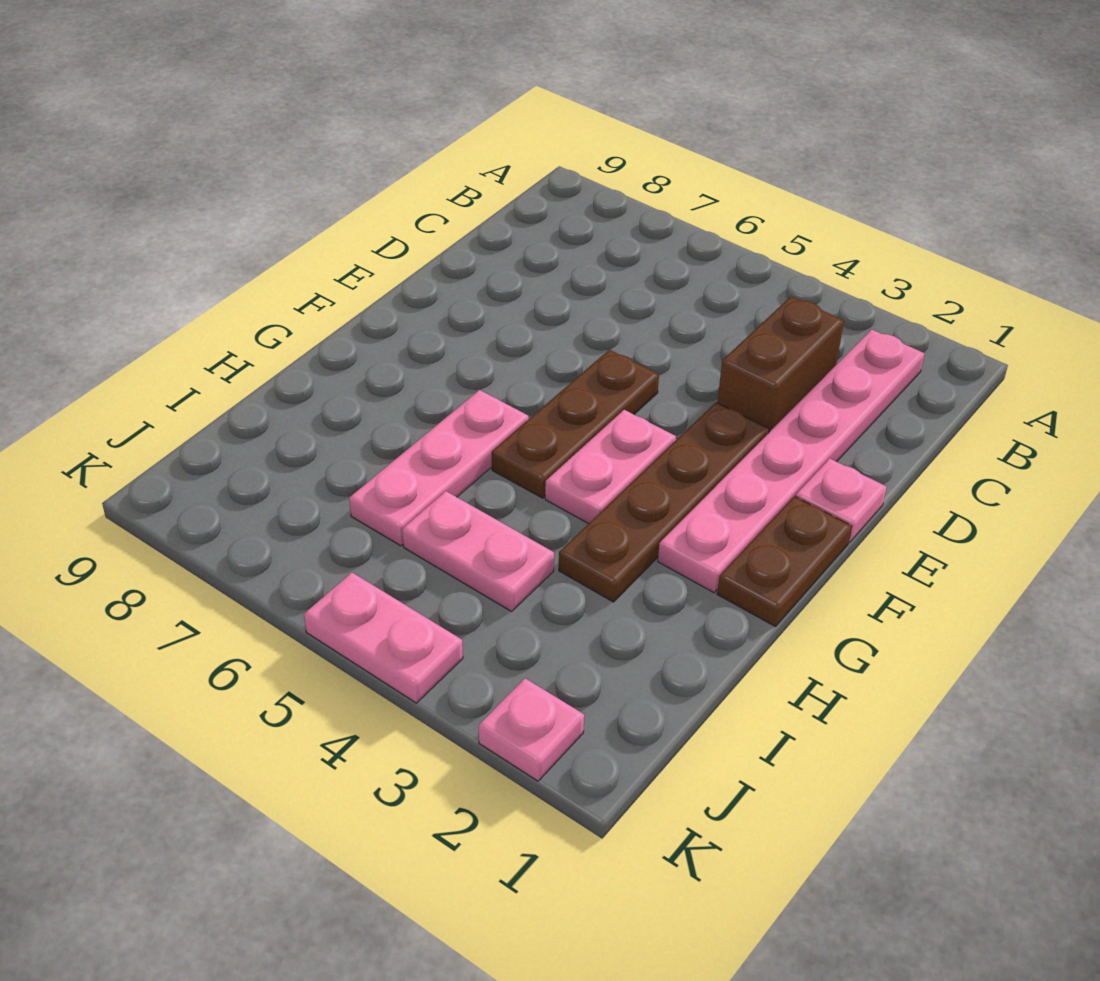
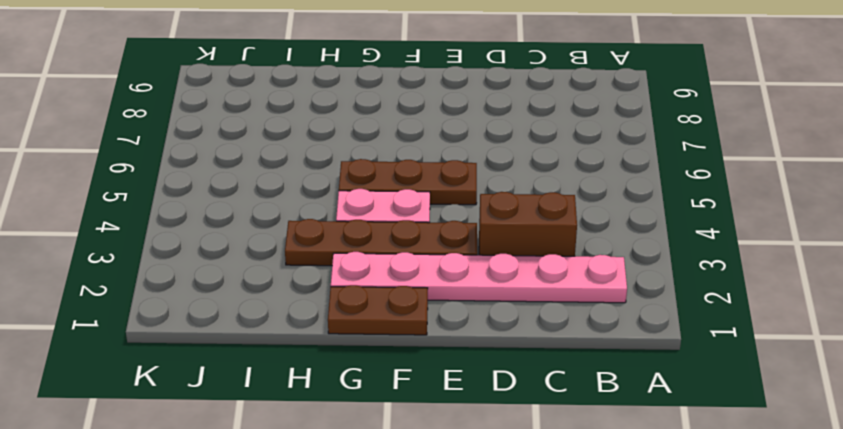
none -> pink plate E1 level 1
none -> pink plate G6:I6 level 1

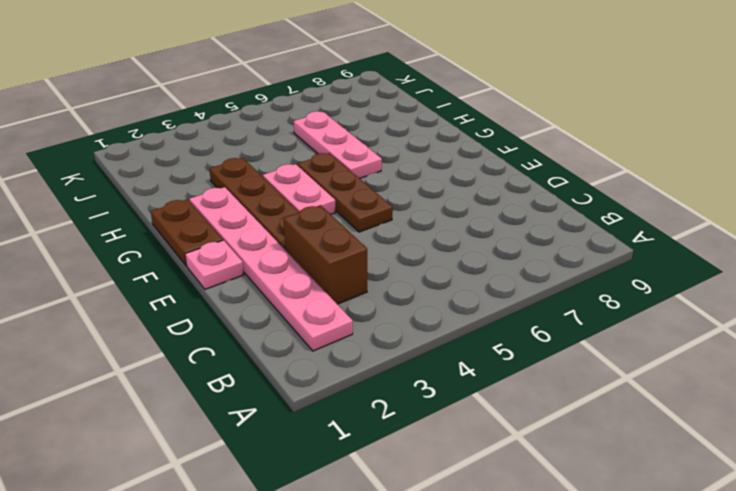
none -> pink plate I4:I5 level 1
none -> pink plate K2 level 1

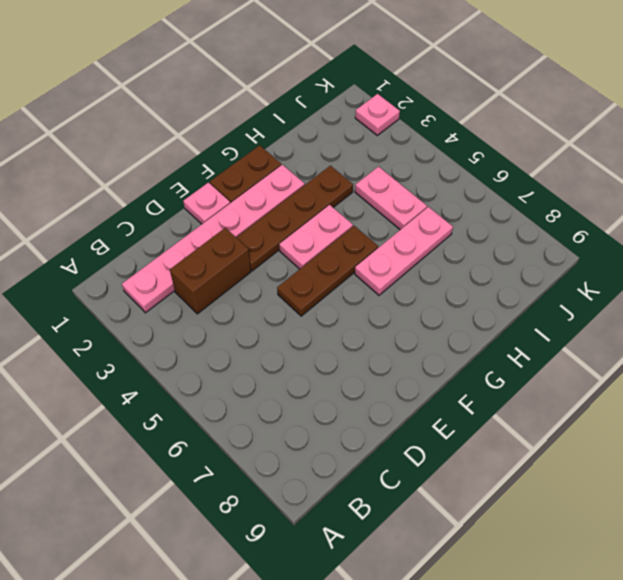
none -> pink plate K4:K5 level 1

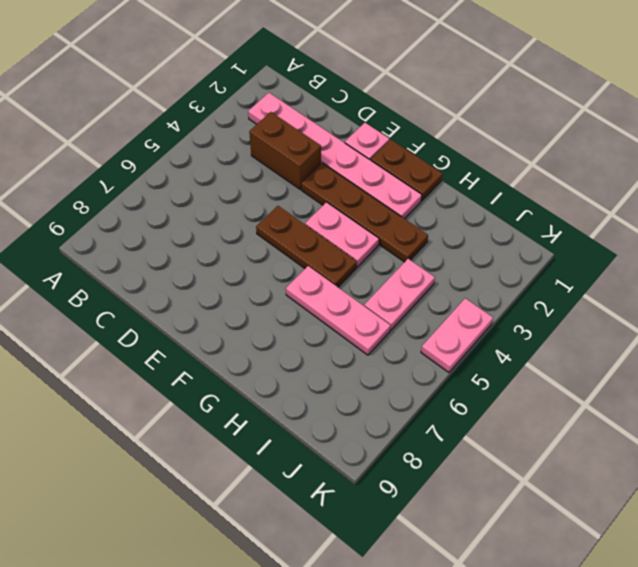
none -> pink plate K2 level 1

